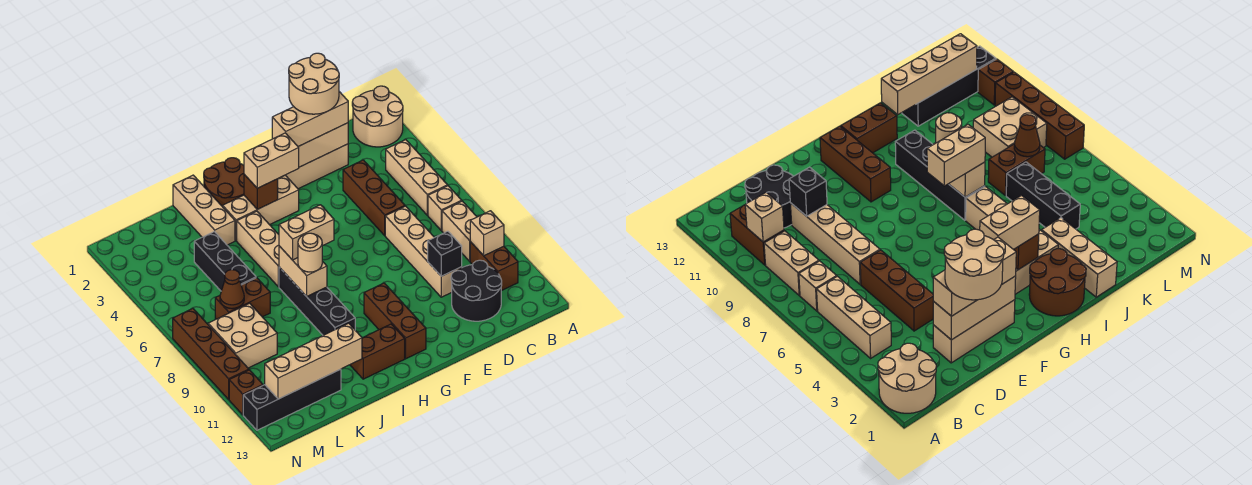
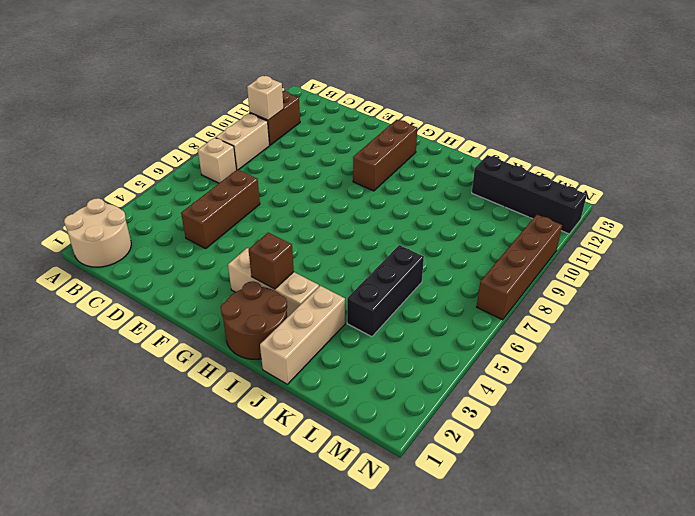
none -> tan brick B4:B6 level 1
none -> black round brick C11:D12 level 1
none -> tan brick D2:F2 level 1
none -> tan brick D7:D10 level 1

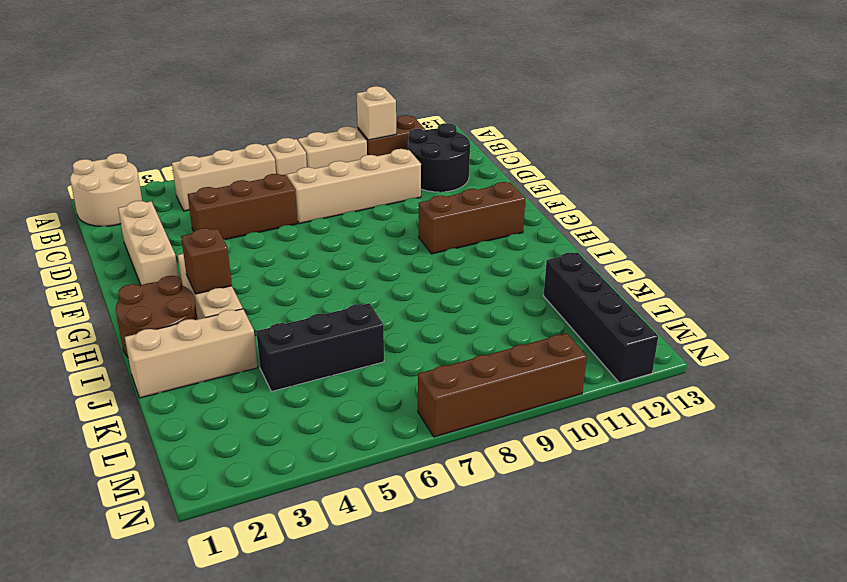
none -> brown brick H12:I12 level 1
none -> tan brick I4:I6 level 1
none -> black brick I7:I10 level 1
none -> brown brick K7:L7 level 1

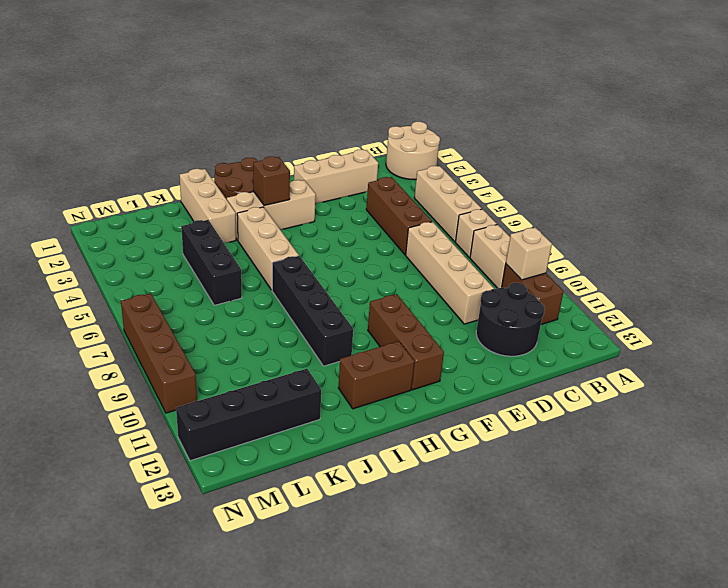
none -> brown brick K7:L7 level 1
none -> tan brick L8:M9 level 1
none -> brown brick N11 level 1
none -> tan brick D2:F2 level 2

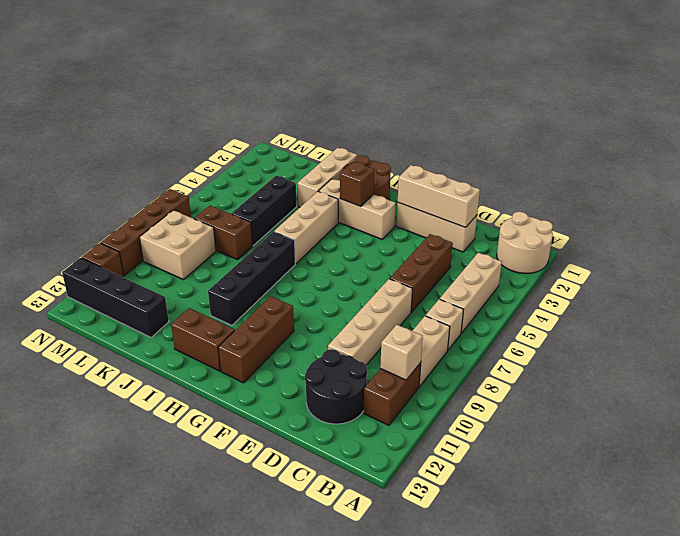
none -> black brick D10 level 2
none -> tan brick I7:I8 level 2
none -> tan brick J12:M12 level 2
none -> brown cone L7 level 2

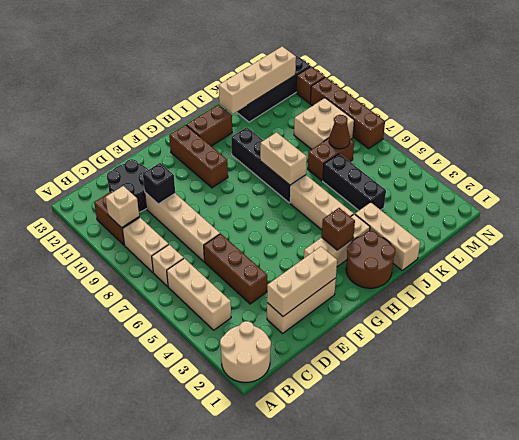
none -> tan brick D2:F2 level 3
none -> tan brick G3:H3 level 3
none -> tan brick H7:I7 level 3
none -> tan round brick I8 level 3

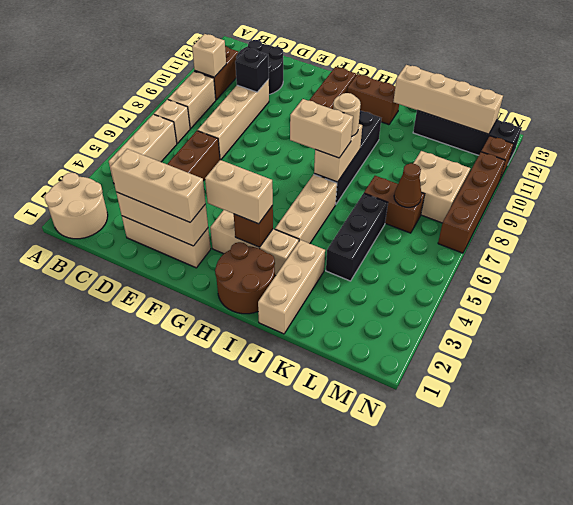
none -> tan round brick D1:E2 level 4

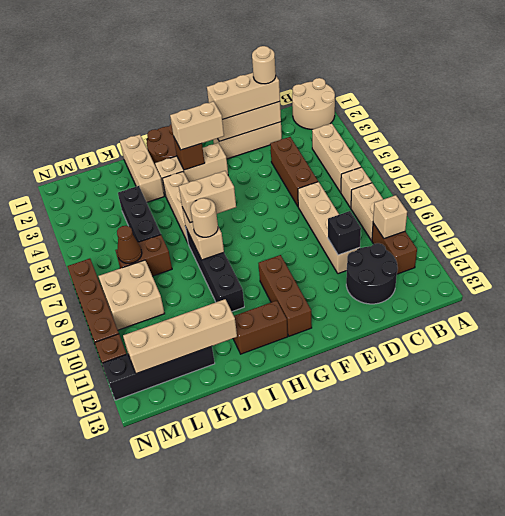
tan round brick D2 level 4 -> tan round brick D1:E2 level 4

